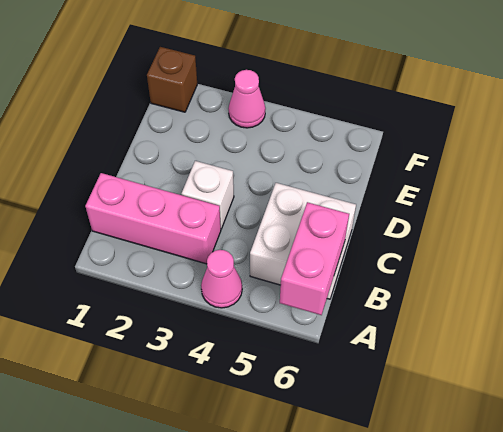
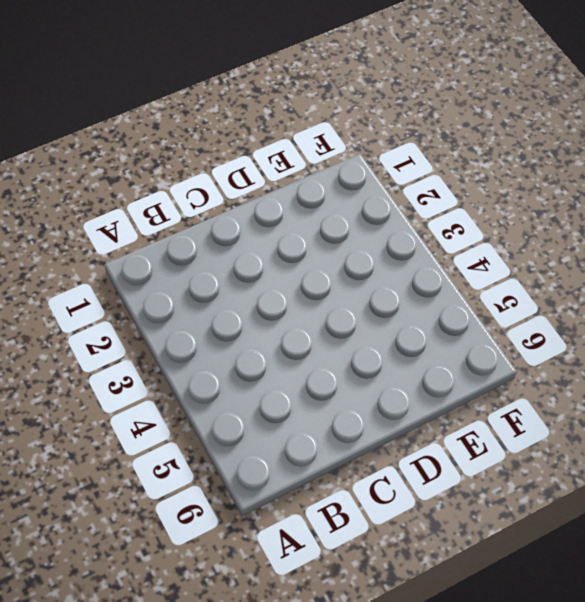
none -> pink cone A4 level 1
none -> pink brick B1:B3 level 1

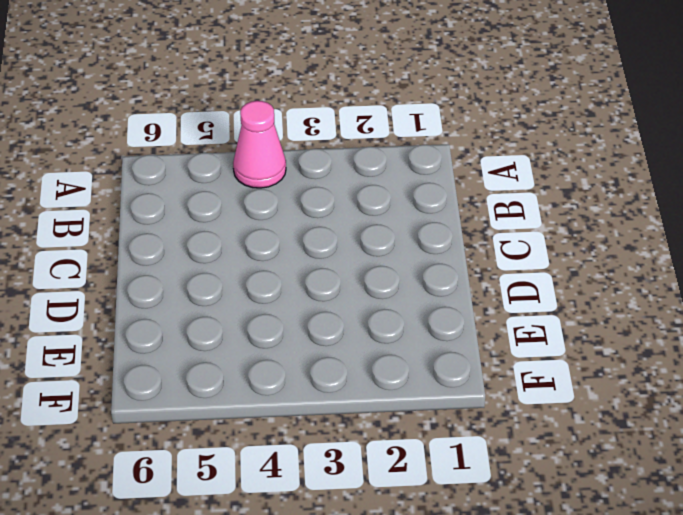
none -> pink brick B1:B3 level 1
none -> white brick B5:C6 level 1

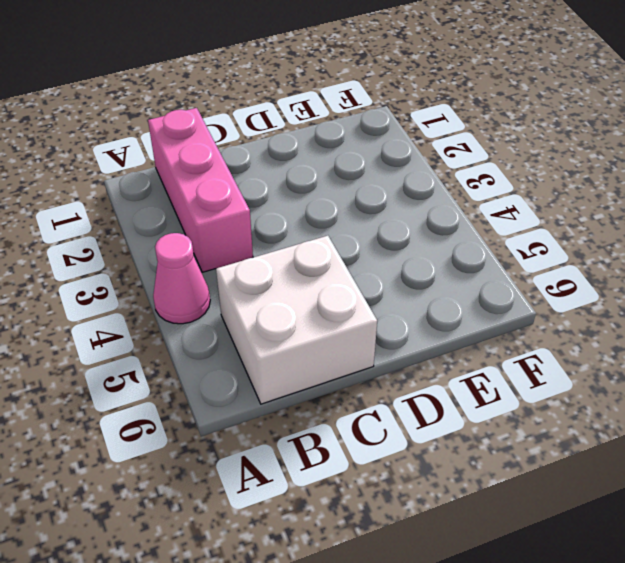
none -> white brick C3 level 1
none -> brown brick F1 level 1

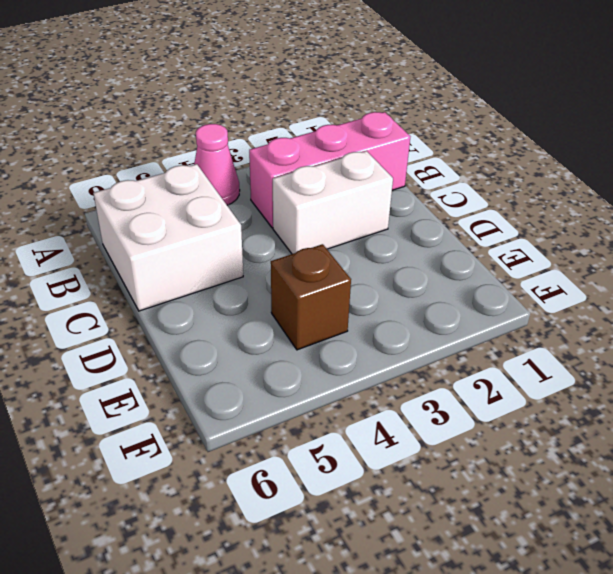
white brick C2:C3 level 1 -> white brick C3 level 1
brown brick E4 level 1 -> brown brick F1 level 1
none -> pink cone F3 level 1
none -> pink brick A6:B6 level 2

